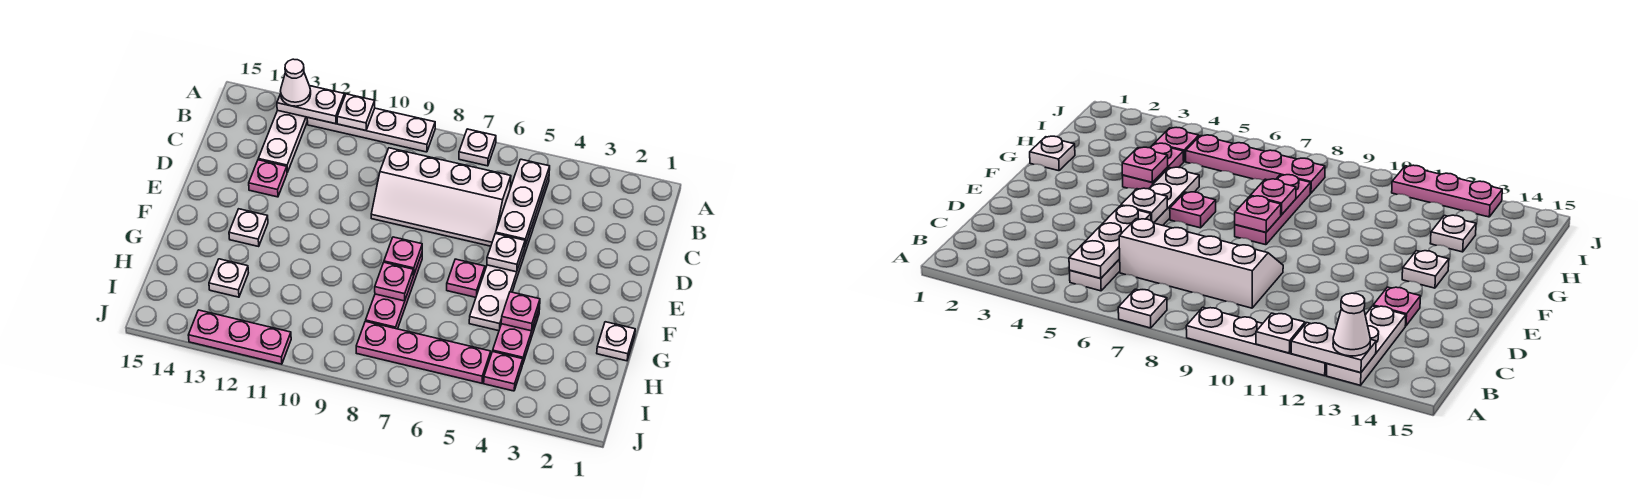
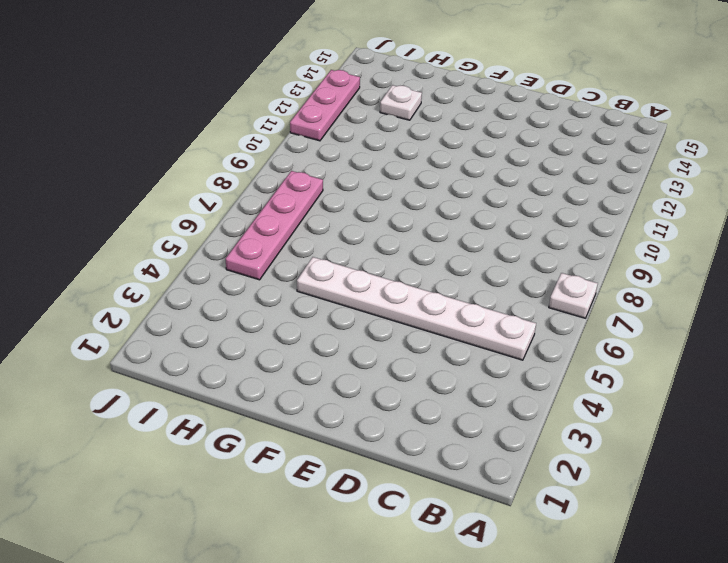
none -> white plate A9:A12 level 1
none -> white plate A13:C13 level 1
none -> white slope C6:D9 level 1 top C

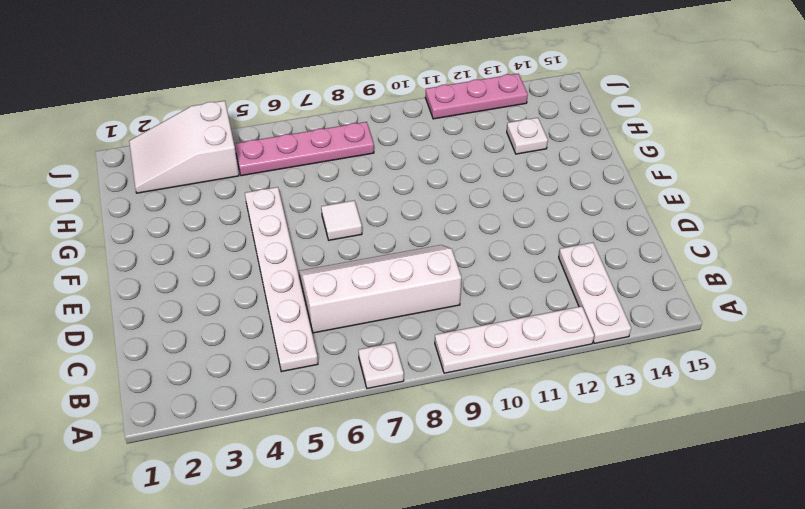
white tile F7 level 1 -> none
white slope I2:J4 level 1 top 4 -> pink plate I4 level 1
none -> pink plate D13 level 1
none -> pink plate F6 level 1
none -> pink plate F8:H8 level 1

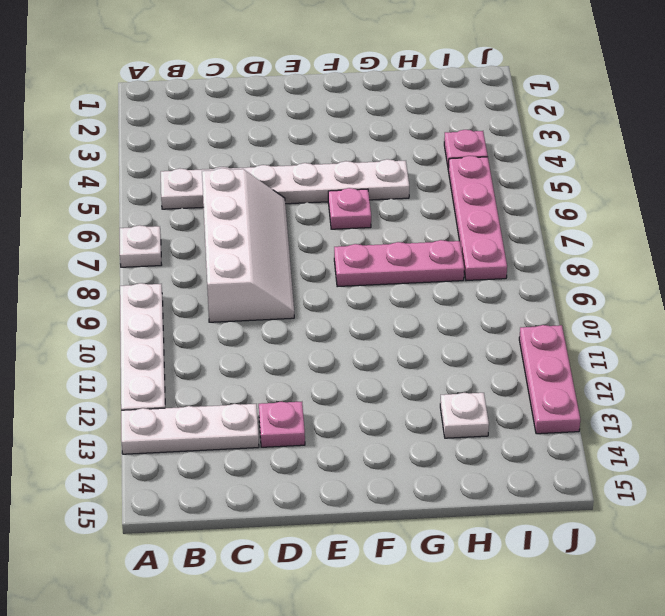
none -> white plate F13 level 1
none -> white plate G1 level 1
none -> pink plate G4:H4 level 1

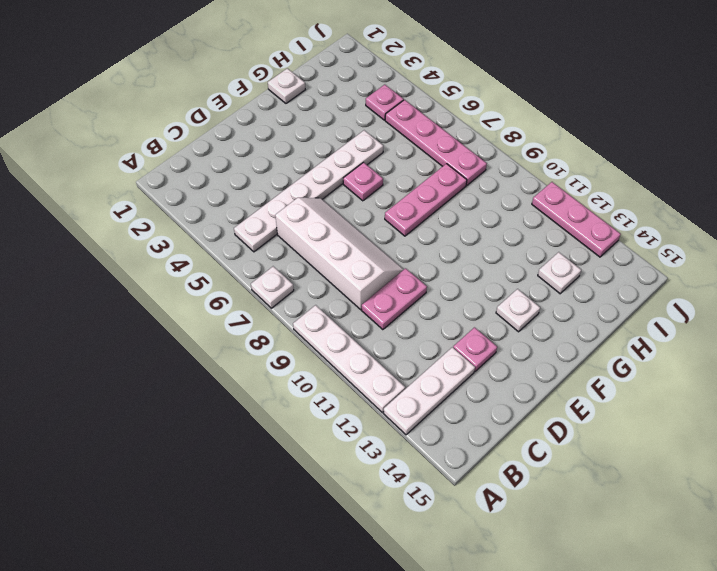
pink plate C10:D10 level 1 -> pink plate G4:H4 level 1
none -> white plate A11 level 2
none -> white plate A12:A13 level 2
none -> white plate B5:D5 level 2

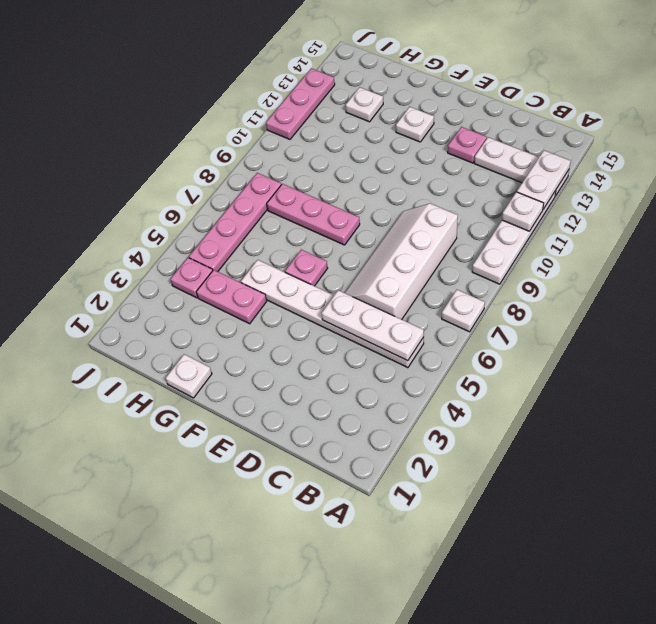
none -> white plate E5 level 2
none -> pink plate F8 level 2
none -> pink plate G4 level 2

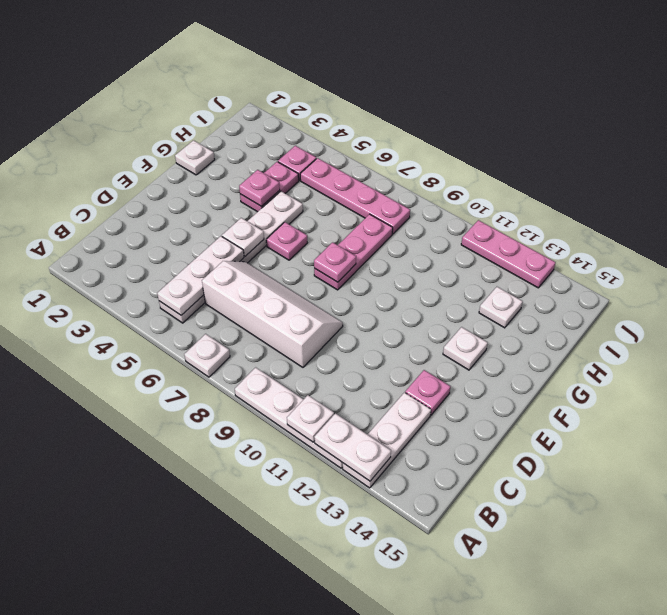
none -> pink plate G8 level 2
none -> white cone A13 level 3

